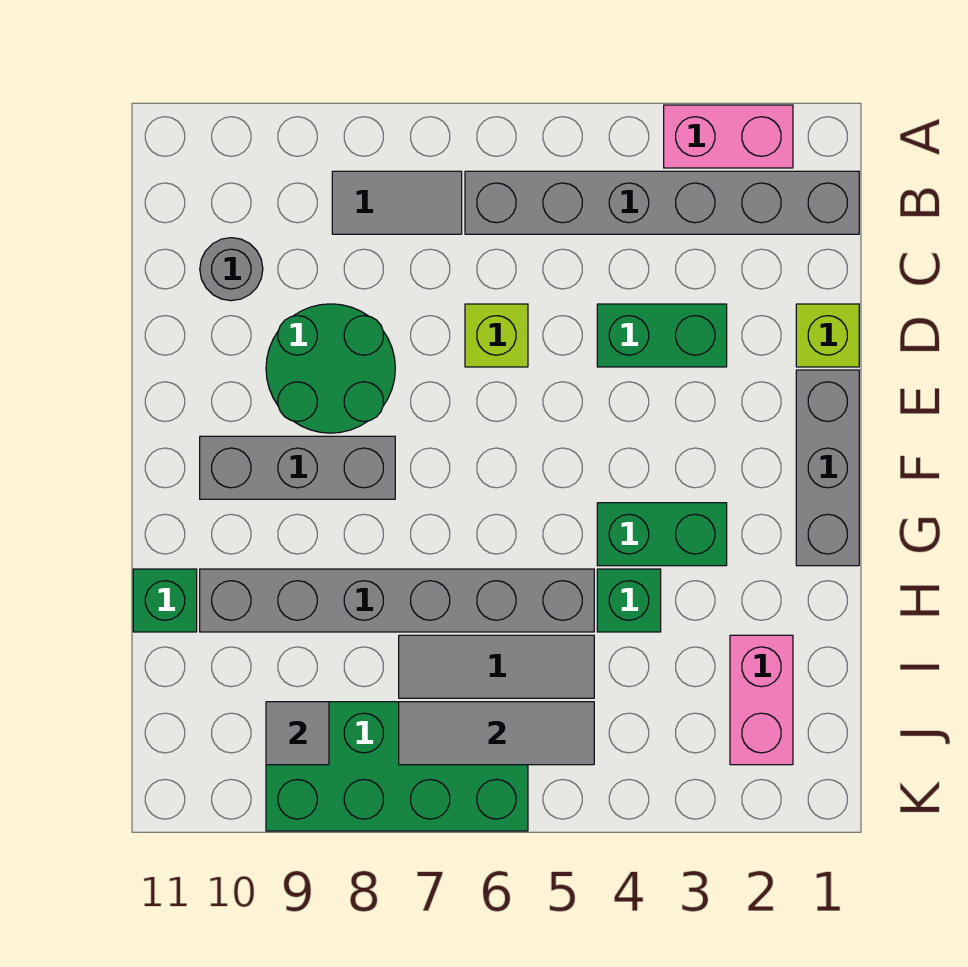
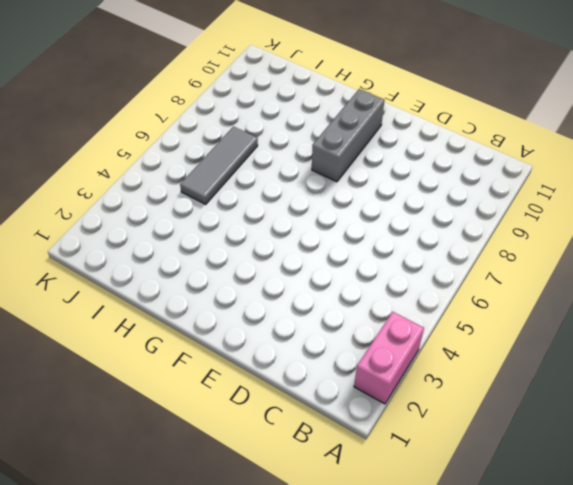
none -> grey brick B1:B6 level 1
none -> grey tile B7:B8 level 1
none -> grey round brick C10 level 1

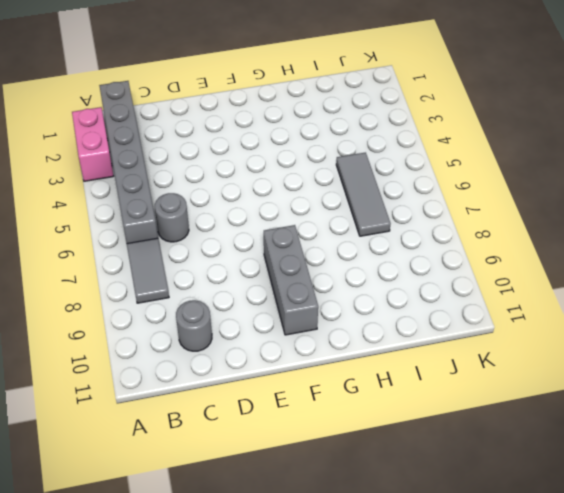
grey round brick C6 level 1 -> none
none -> lime brick D1 level 1
none -> green brick D3:D4 level 1
none -> lime brick D6 level 1

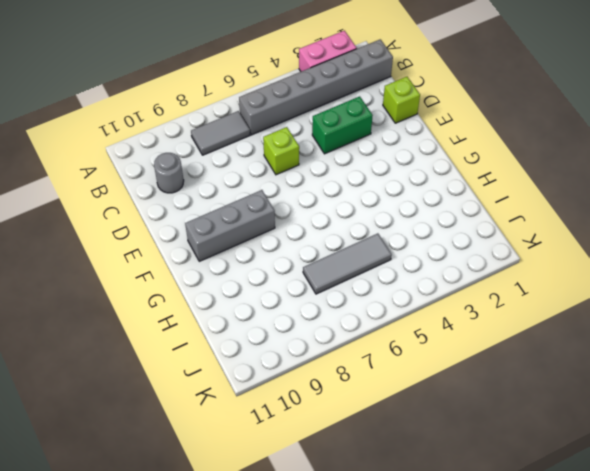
none -> green round brick D8:E9 level 1
none -> grey brick E1:G1 level 1
none -> green brick G3:G4 level 1

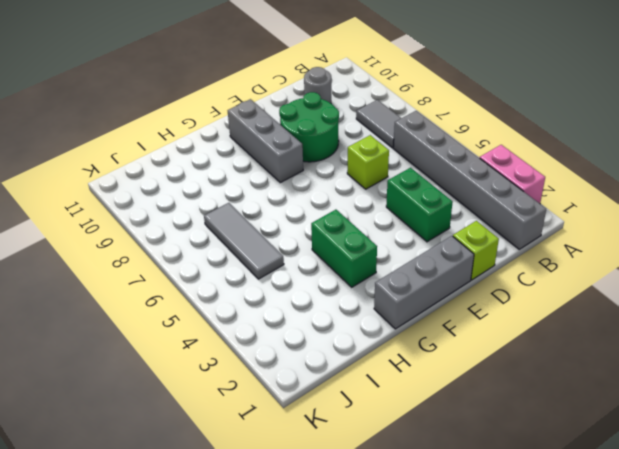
none -> green brick H4 level 1
none -> grey brick H5:H10 level 1
none -> green brick H11 level 1

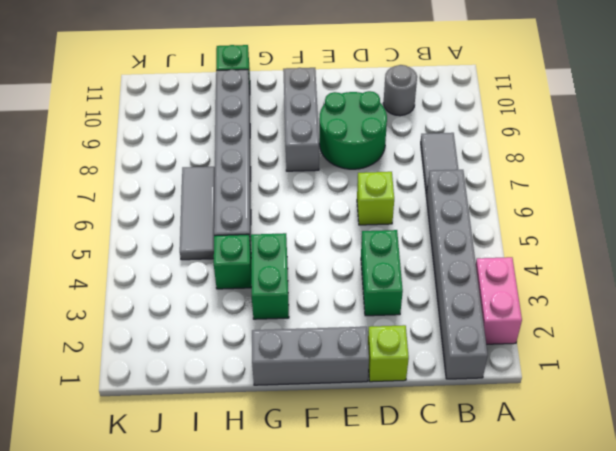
none -> pink brick I2:J2 level 1
none -> green brick J6:K9 level 1
none -> grey tile J5:J7 level 2

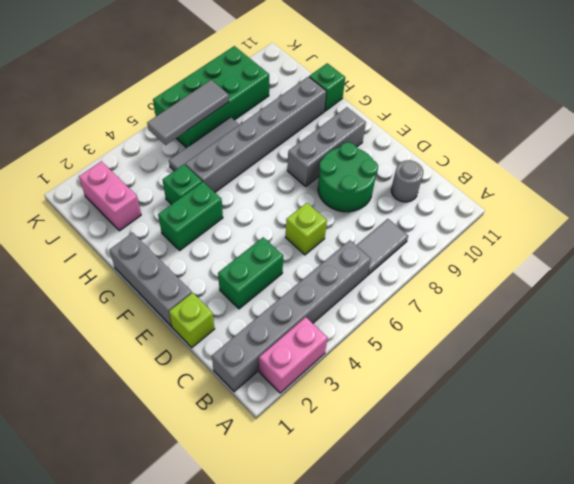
none -> grey tile J9 level 2

